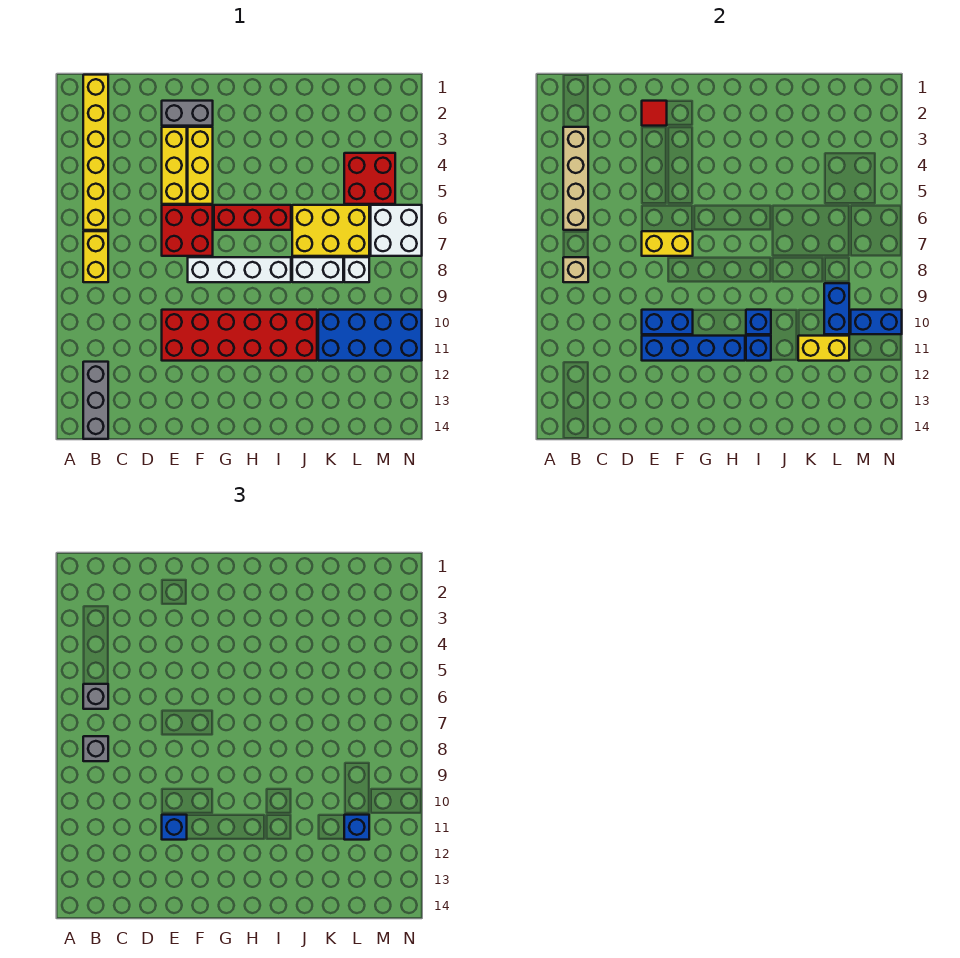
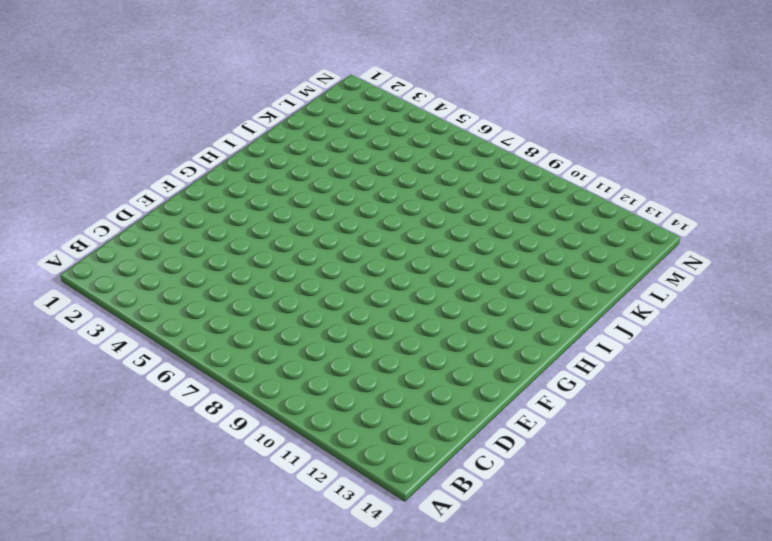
none -> yellow brick B1:B6 level 1
none -> yellow brick B7:B8 level 1
none -> grey brick B12:B14 level 1
none -> grey brick E2:F2 level 1

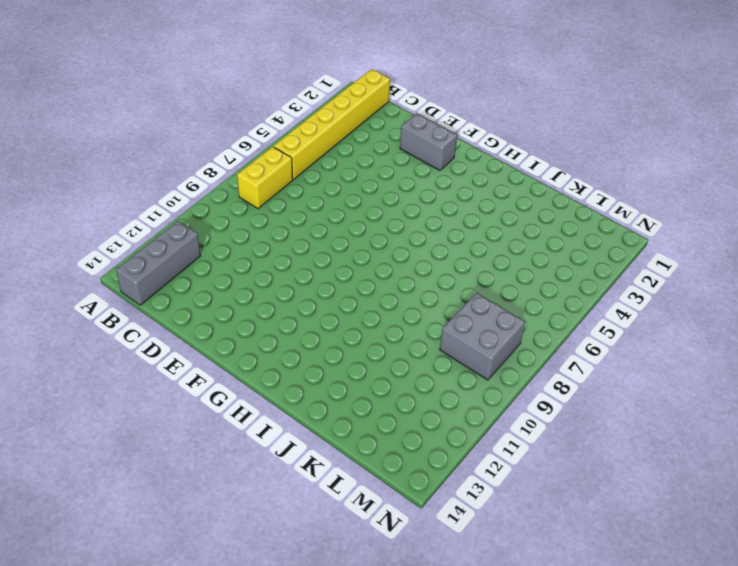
grey brick L8:M9 level 1 -> white brick L8 level 1
none -> yellow brick E3:E5 level 1
none -> red brick E6:F7 level 1
none -> red brick E10:J11 level 1
none -> yellow brick F3:F5 level 1

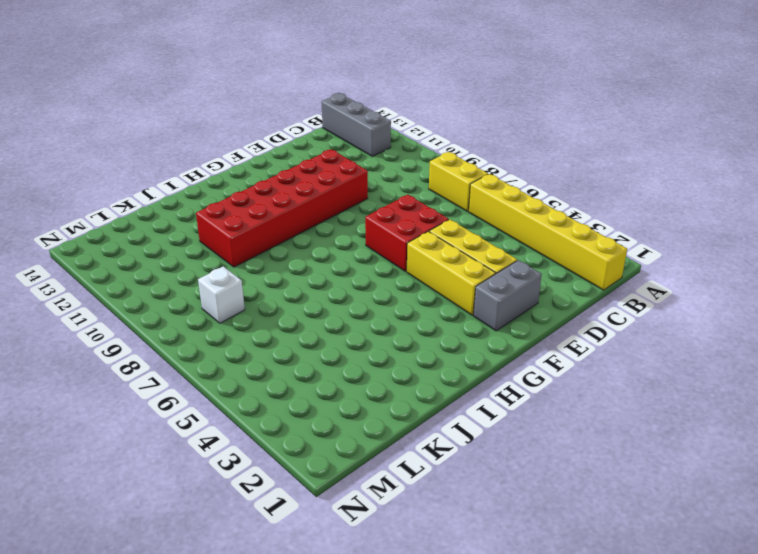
none -> white brick F8:I8 level 1
none -> red brick G6:I6 level 1
none -> yellow brick J6:L7 level 1
none -> white brick J8:K8 level 1

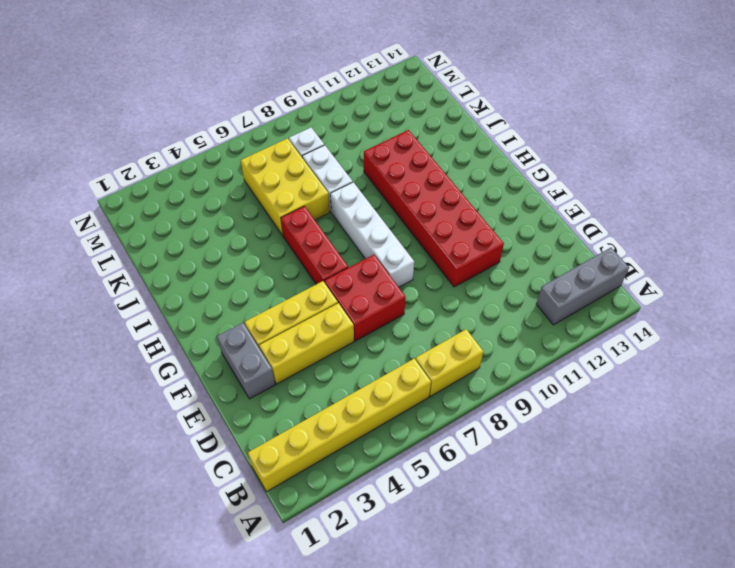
none -> blue brick K10:N11 level 1
none -> red brick L4:M5 level 1
none -> white brick M6:N7 level 1
none -> tan brick B3:B6 level 2

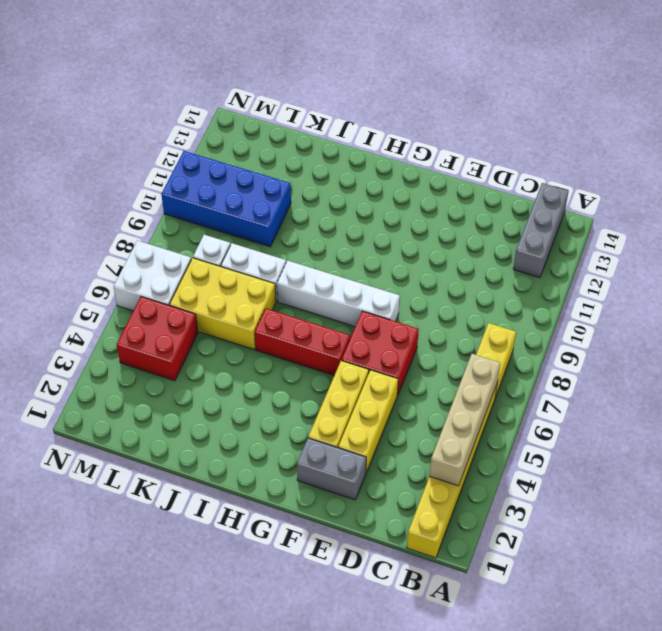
none -> red brick E10:J11 level 1
none -> tan brick B8 level 2
none -> red tile E2 level 2
none -> yellow brick E7:F7 level 2

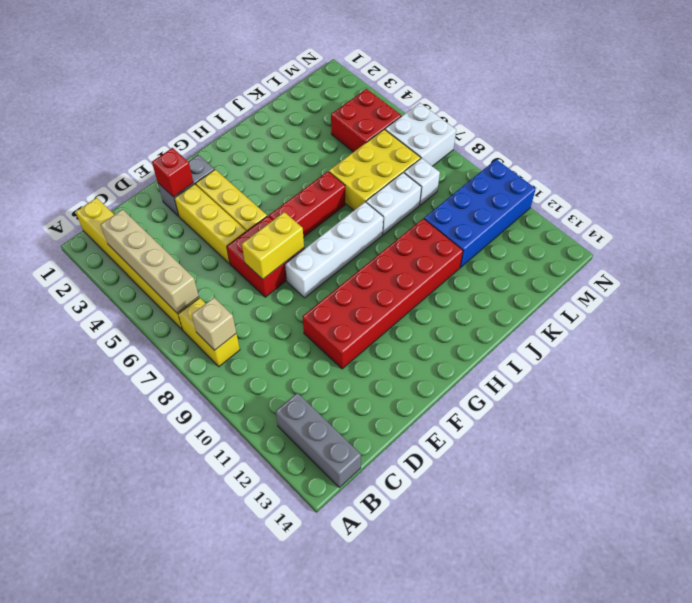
red brick E2 level 2 -> red tile E2 level 2
none -> blue brick E10:F10 level 2
none -> blue brick E11:H11 level 2
none -> blue brick I10 level 2
none -> blue brick I11 level 2

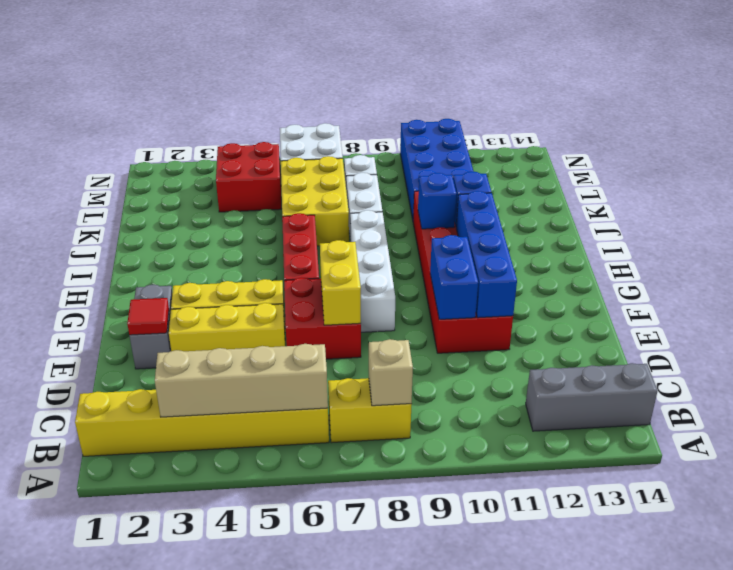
none -> yellow brick K11:L11 level 2
none -> blue brick L9:L10 level 2
none -> blue brick M10:N10 level 2
none -> grey brick B6 level 3

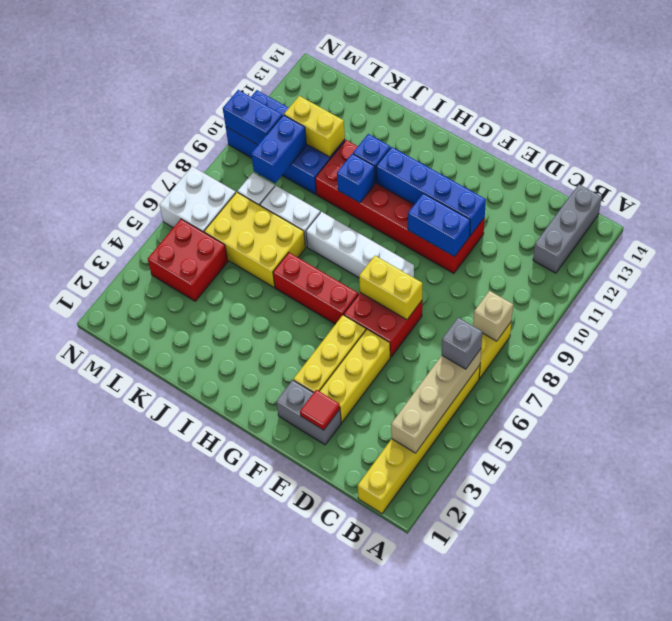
none -> grey brick B8 level 3
none -> blue brick E11 level 3
none -> blue brick L11 level 3

